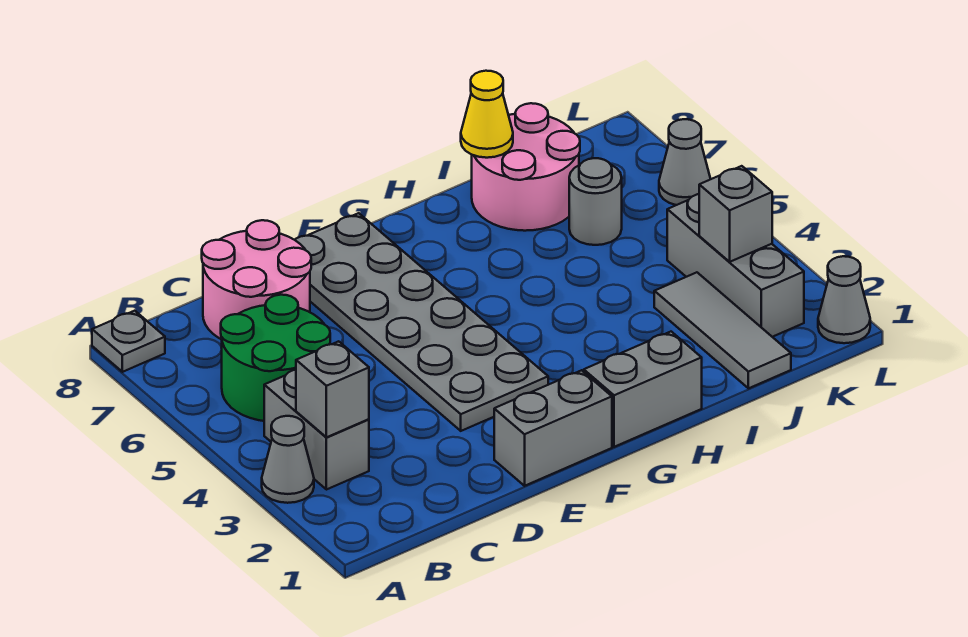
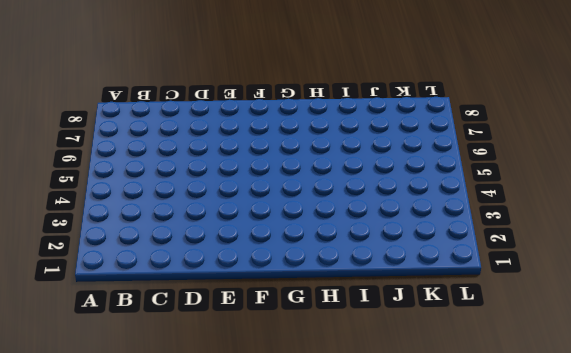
none -> grey cone A3 level 1
none -> grey plate A8 level 1
none -> grey brick B3:B4 level 1

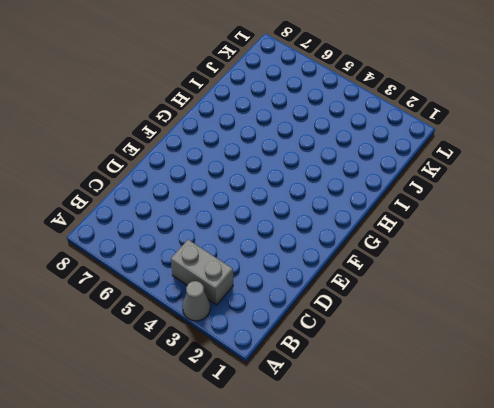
none -> grey plate A8 level 1
none -> green round brick B5:C6 level 1
none -> pink round brick C7:D8 level 1

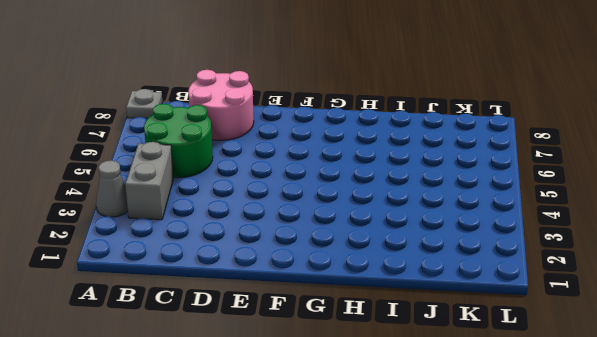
none -> grey brick E1:F1 level 1
none -> grey plate E3:F8 level 1
none -> grey brick G1:H1 level 1

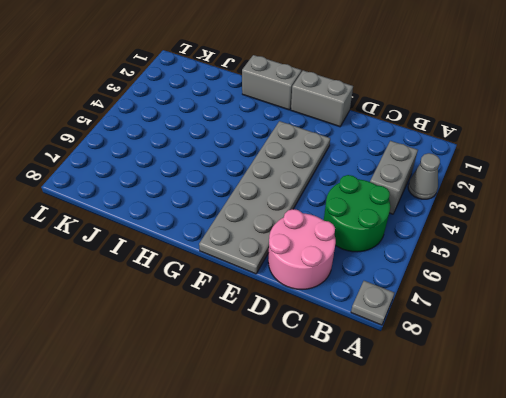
none -> pink round brick I7:J8 level 1
none -> grey tile J1:J3 level 1
none -> grey round brick J6 level 1

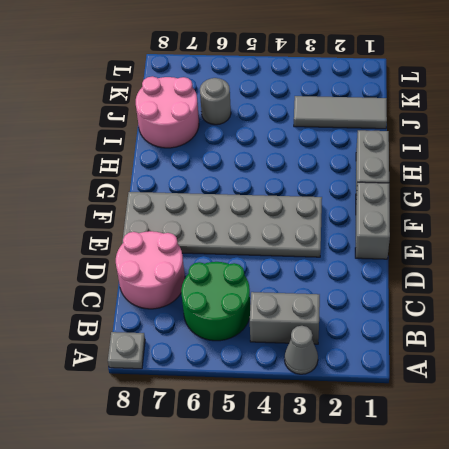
none -> grey brick K2:K4 level 1
none -> grey cone L1 level 1
none -> grey cone L6 level 1

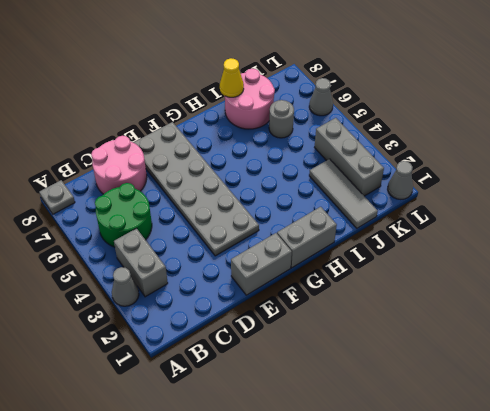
none -> grey brick B3 level 2
none -> grey brick K3 level 2

